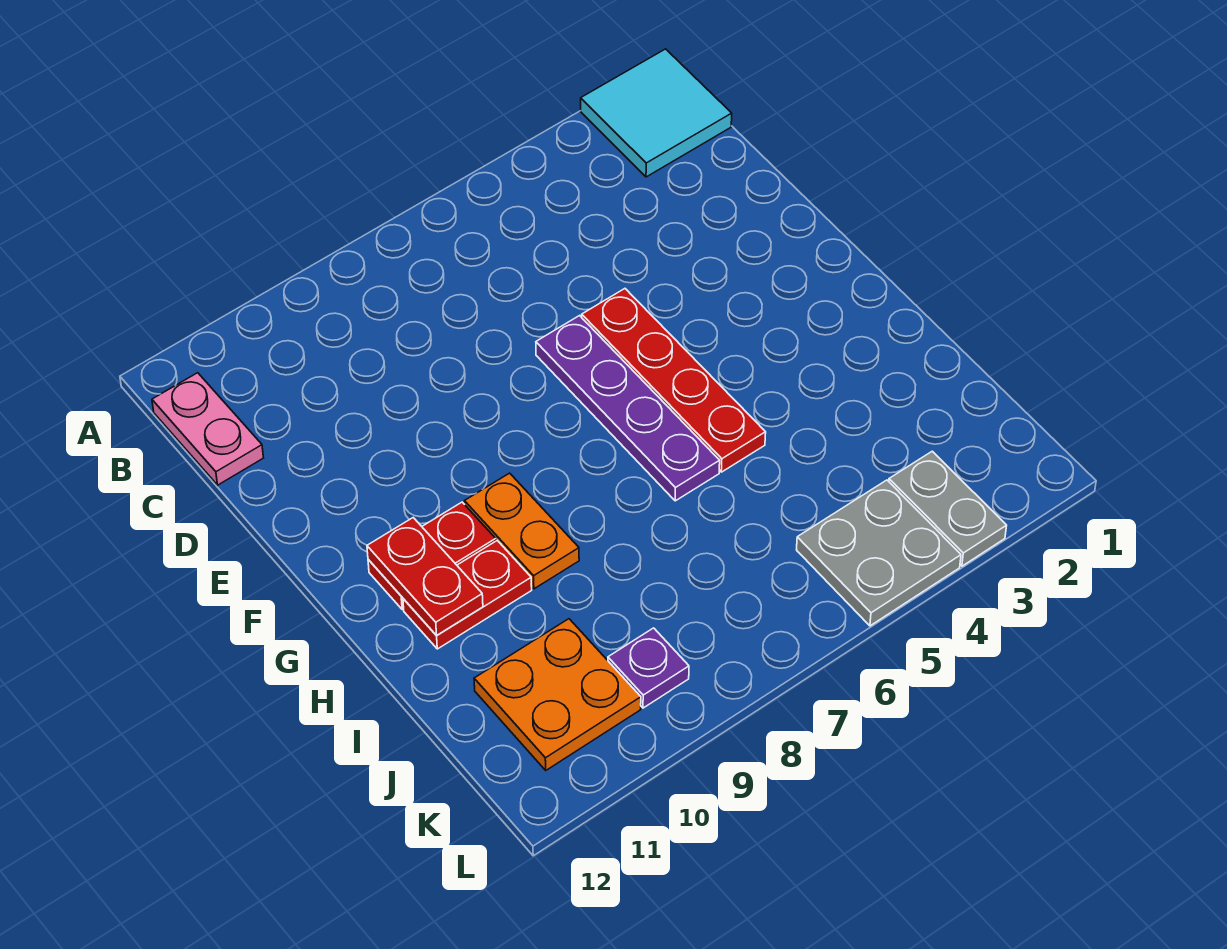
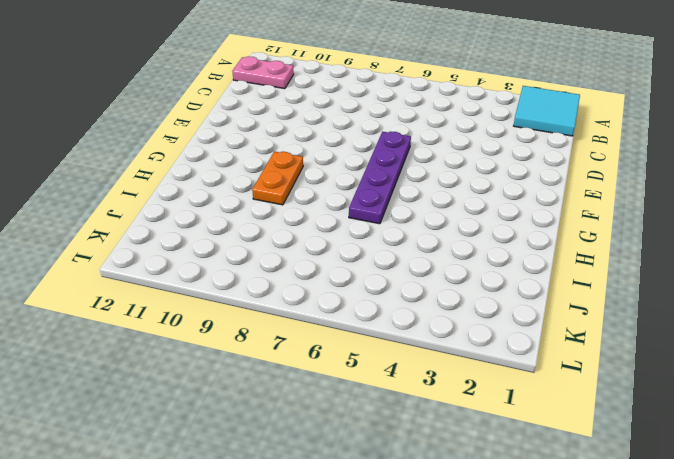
pink plate B11:B12 level 1 -> pink plate B12:C12 level 1
none -> red plate E5:H5 level 1
none -> red plate G10:G11 level 1
none -> red plate H10:H11 level 1

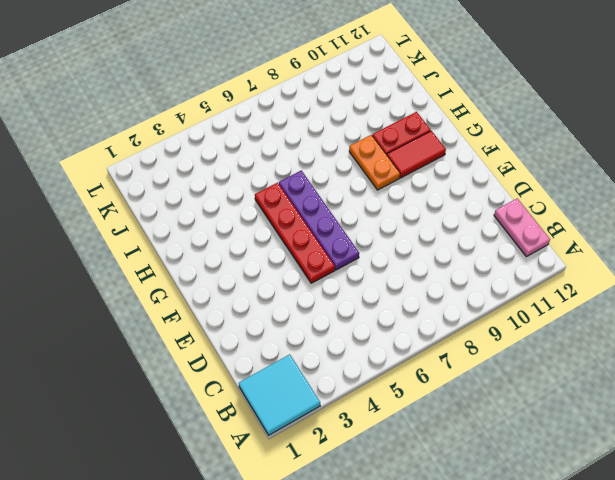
red tile G10:G11 level 1 -> red plate G10:G11 level 1
none -> orange plate J10:K11 level 1
none -> grey plate K3:L3 level 1
none -> grey plate K4:L5 level 1

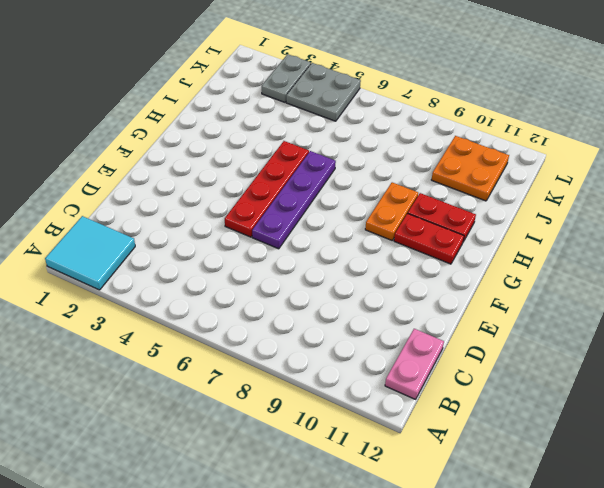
none -> purple plate K9 level 1
none -> red plate G11:H11 level 2

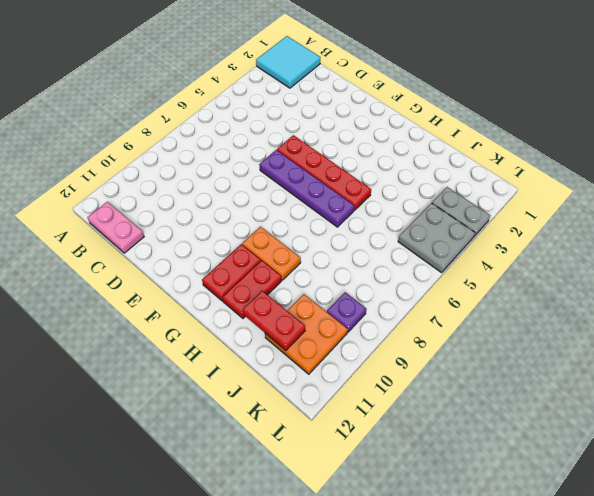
red plate I11:J11 level 2 -> red plate G11:H11 level 2

